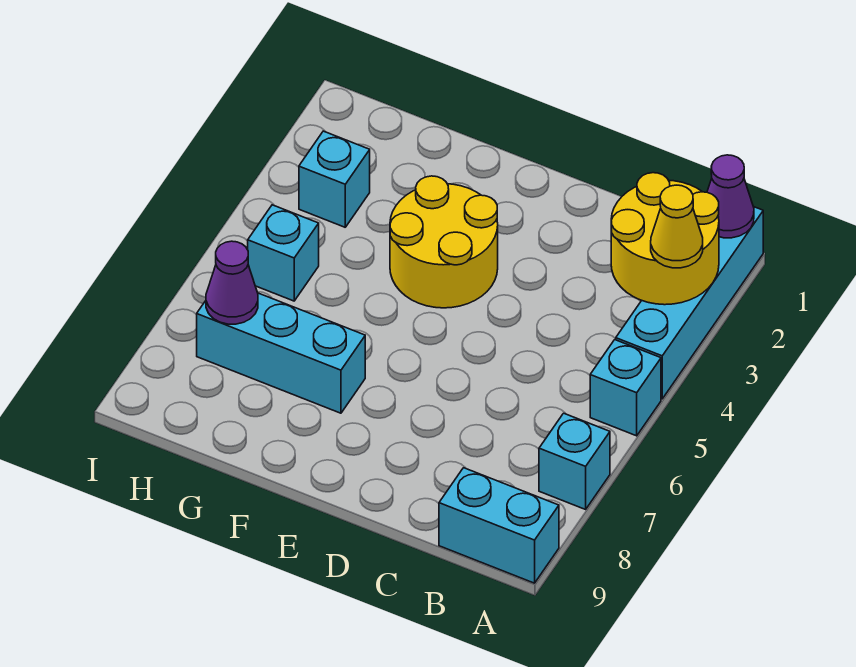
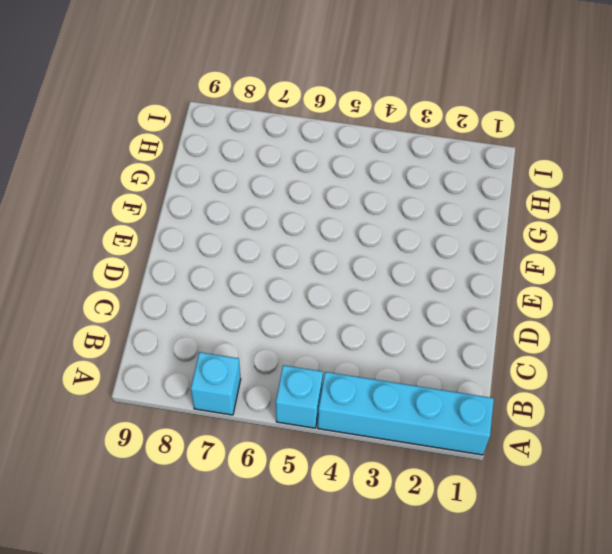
none -> cyan brick A9:B9 level 1
none -> yellow round brick E3:F4 level 1
none -> cyan brick F7:H7 level 1

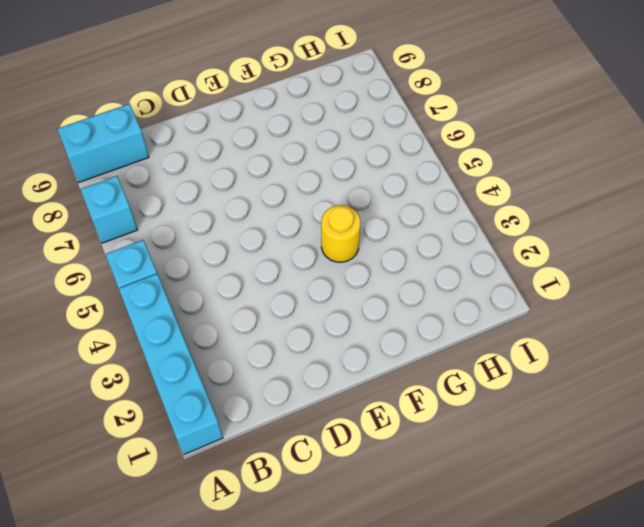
yellow round brick F4 level 1 -> yellow round brick E3:F4 level 1
none -> cyan brick F7:H7 level 1
none -> cyan brick H3 level 1
none -> cyan brick H5 level 1

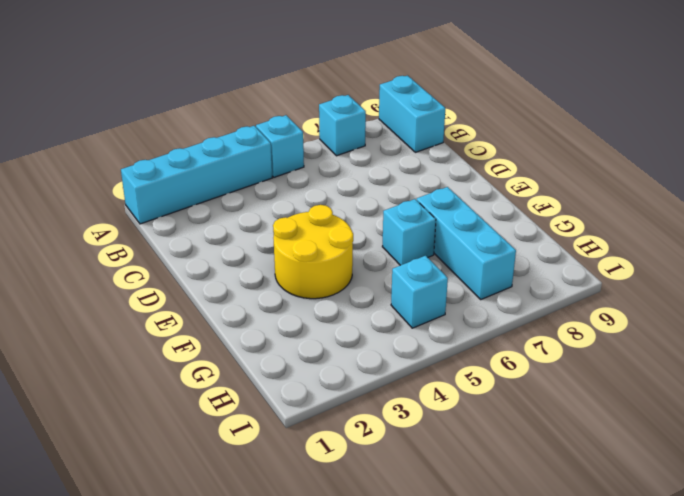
cyan brick F6 level 1 -> cyan brick H3 level 1
none -> purple cone A1 level 2
none -> yellow round brick A2:B3 level 2
none -> purple cone H7 level 2

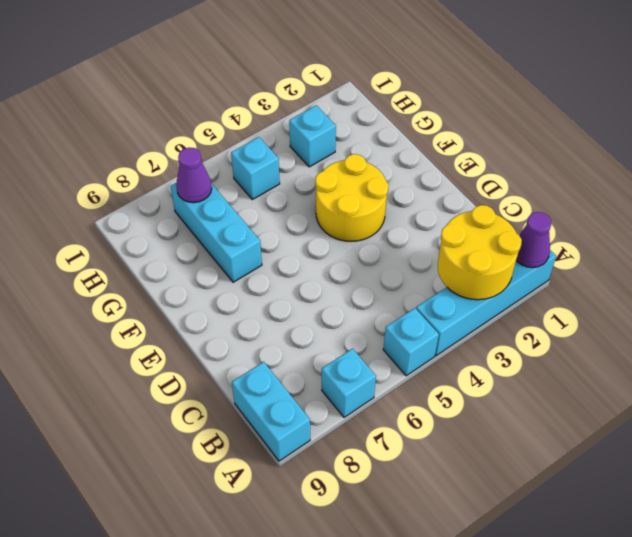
none -> yellow cone A3 level 3

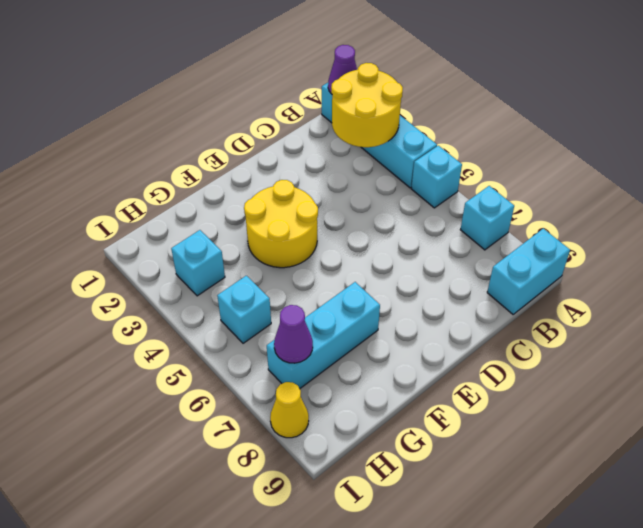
yellow cone I8 level 1 -> yellow cone A3 level 3

